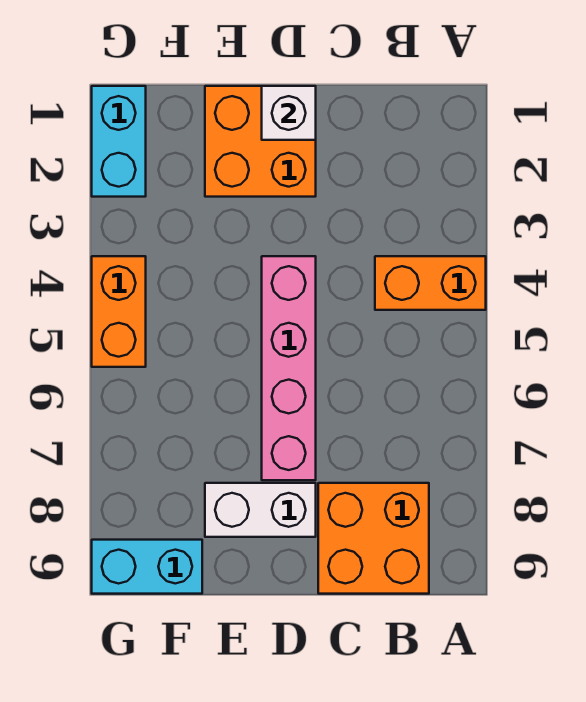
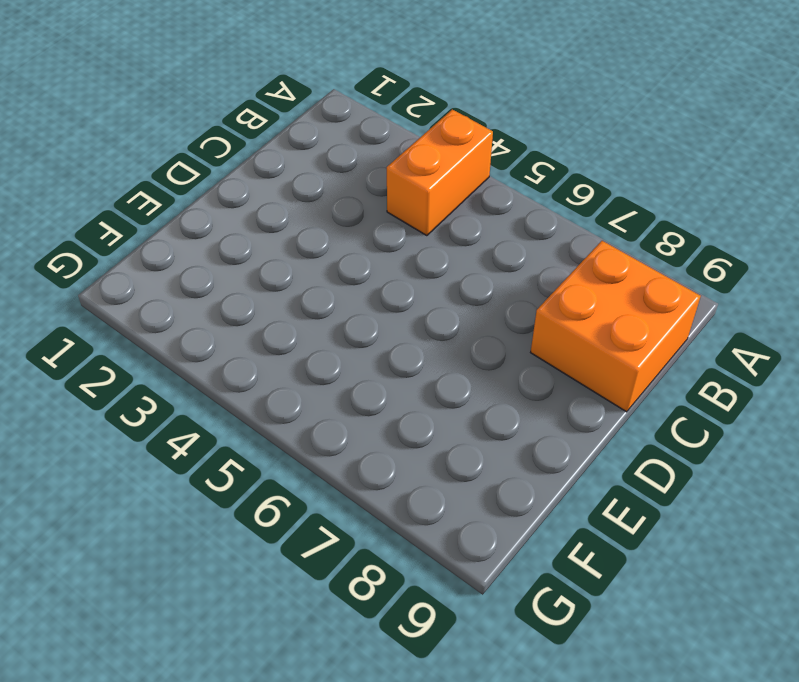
none -> orange brick D1:E2 level 1
none -> pink brick D4:D7 level 1

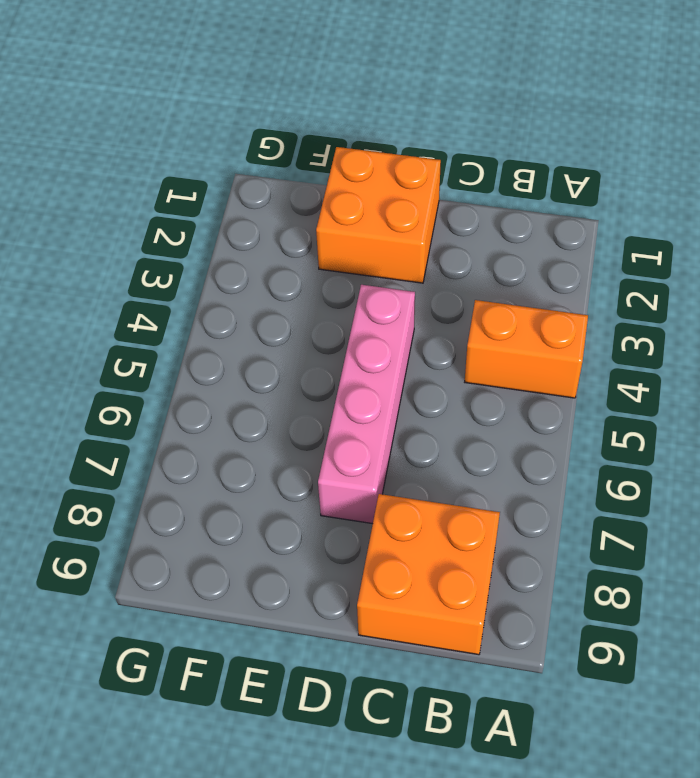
none -> white brick D8:E8 level 1
none -> cyan brick F9:G9 level 1

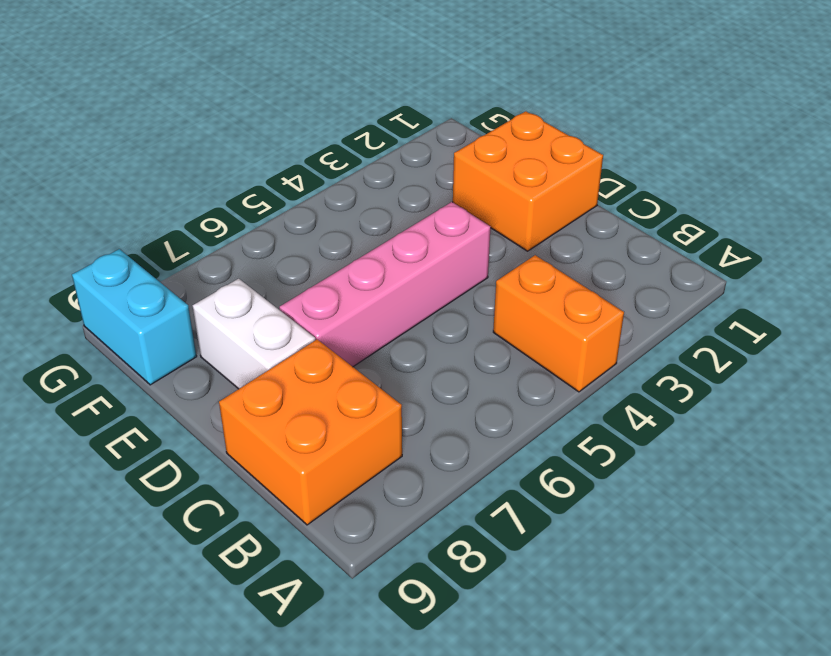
none -> cyan brick G1:G2 level 1
none -> orange brick G4:G5 level 1

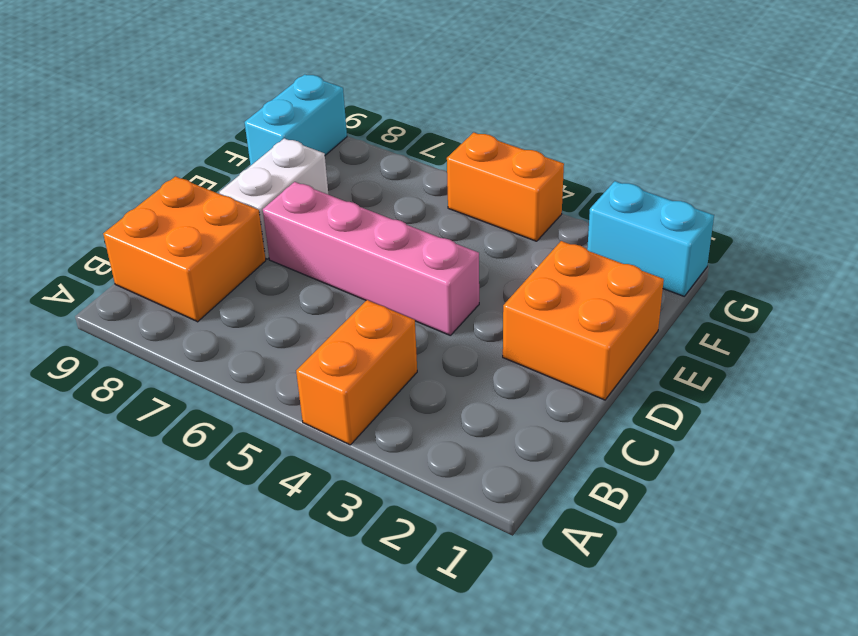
none -> white brick D1 level 2

